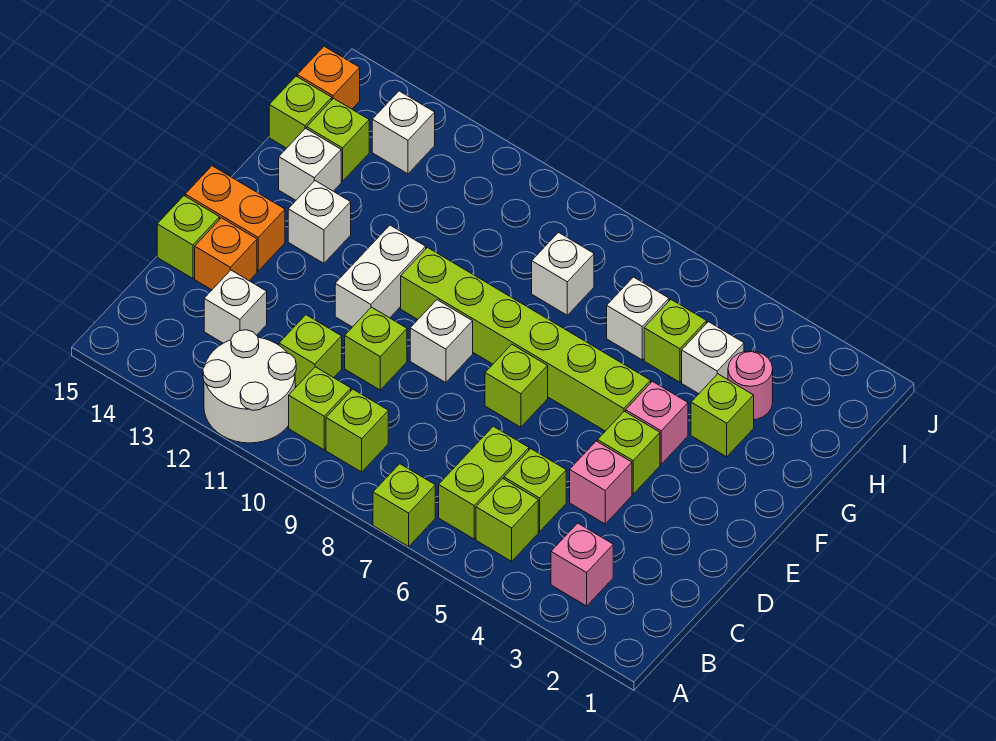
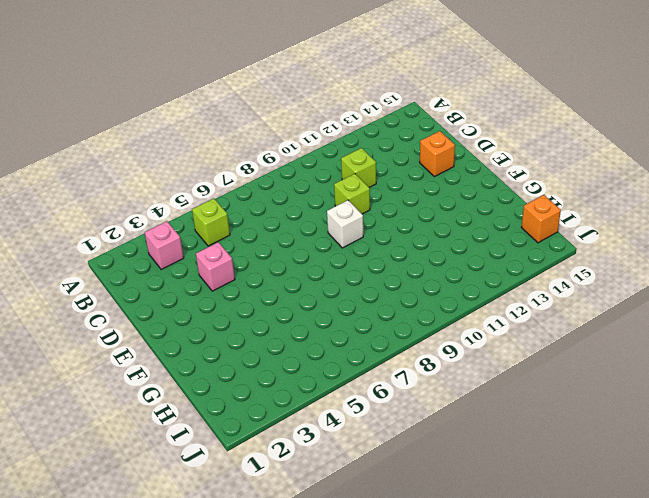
none -> lime brick A7 level 1
none -> white round brick A11:B12 level 1
none -> lime brick B6:C6 level 1
none -> lime brick B9 level 1

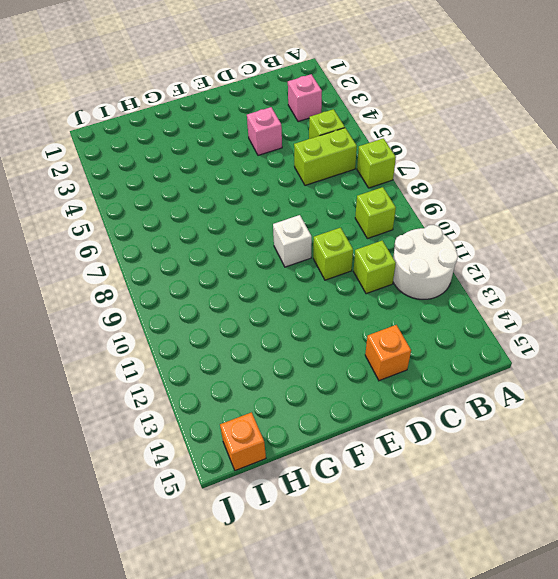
none -> lime brick B10 level 1
none -> lime brick C5 level 1
none -> white brick C13 level 1
none -> lime brick D15 level 1

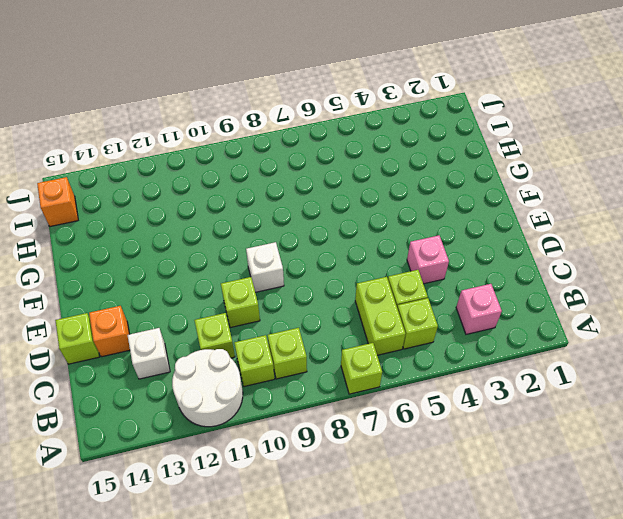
none -> lime brick E4 level 1
none -> lime brick E7 level 1
none -> white brick E11:F11 level 1
none -> orange brick E14:E15 level 1

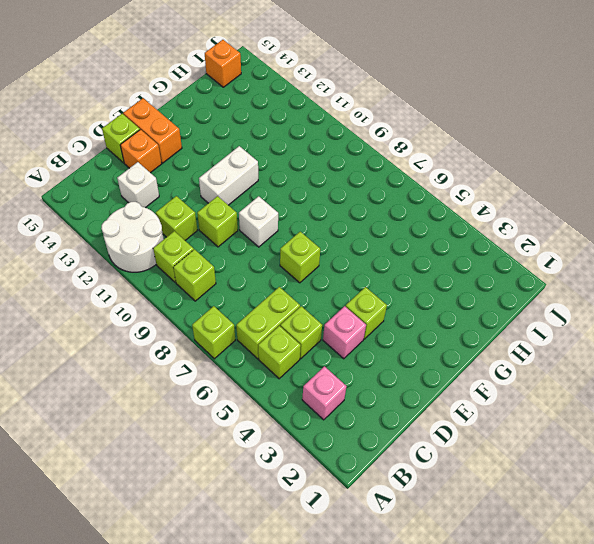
none -> pink brick F4 level 1
none -> lime brick F5:F10 level 1
none -> white brick F13 level 1
none -> lime brick G3 level 1

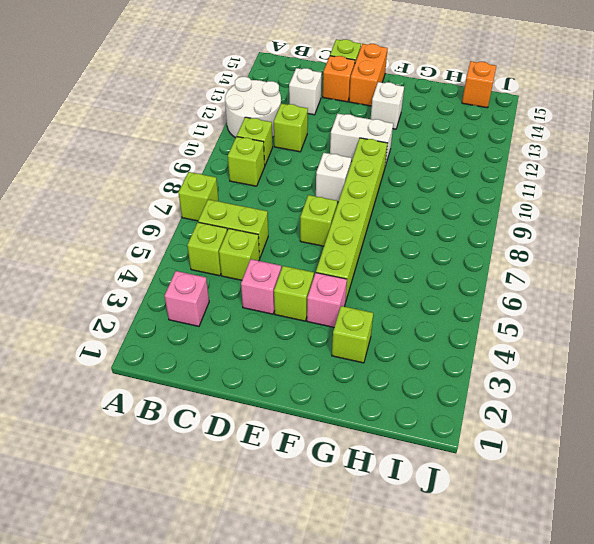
none -> lime brick D10 level 1
none -> white brick G14 level 1
none -> pink round brick H3 level 1
none -> white brick H4 level 1

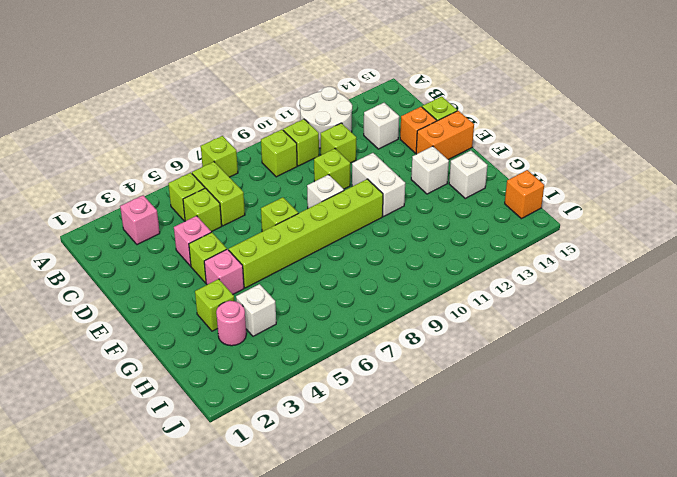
none -> lime brick H5 level 1
none -> white brick H6 level 1
none -> white brick H8 level 1
none -> lime brick H14 level 1

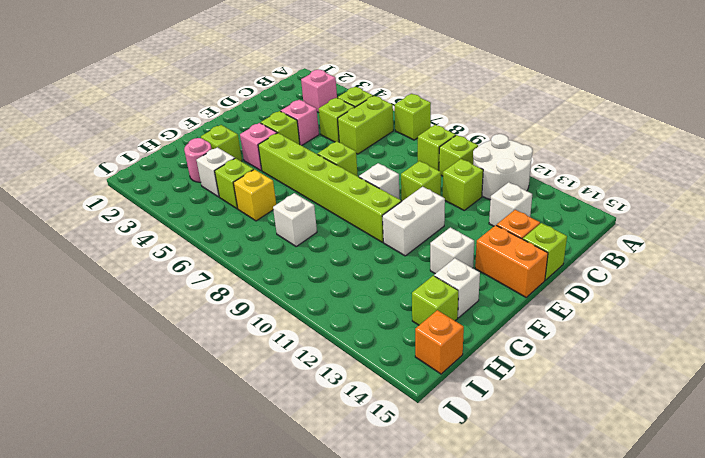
yellow brick H6 level 1 -> white brick H6 level 1
none -> lime brick H15 level 1
none -> white brick I13 level 1

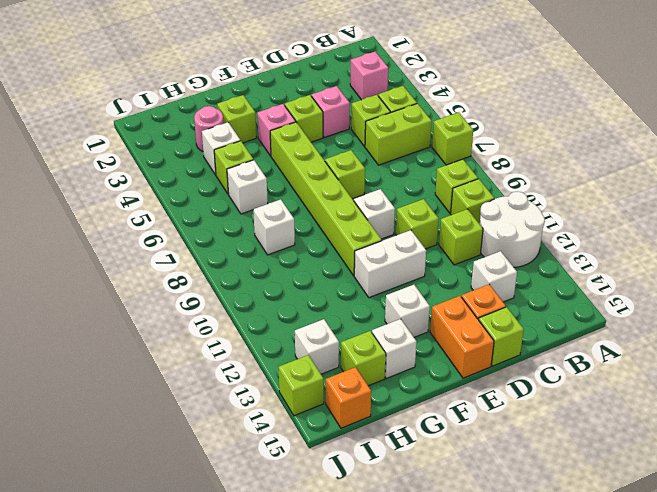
lime brick J14 level 1 -> lime brick H15 level 1

